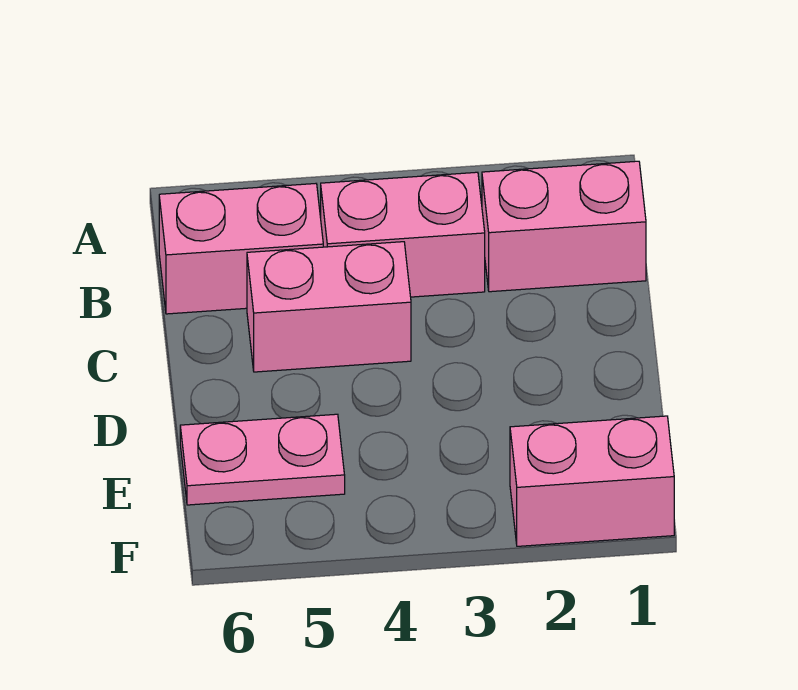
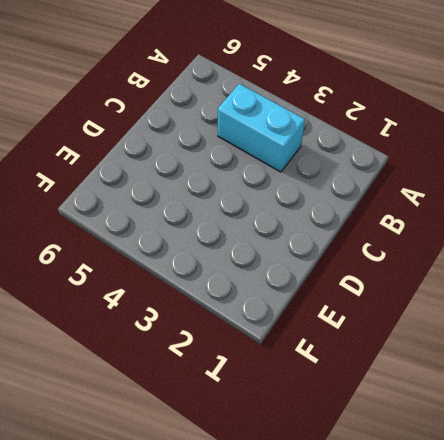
cyan brick B3:B4 level 1 -> pink brick B3:B4 level 1
none -> pink brick B1:B2 level 1
none -> pink brick B5:B6 level 1

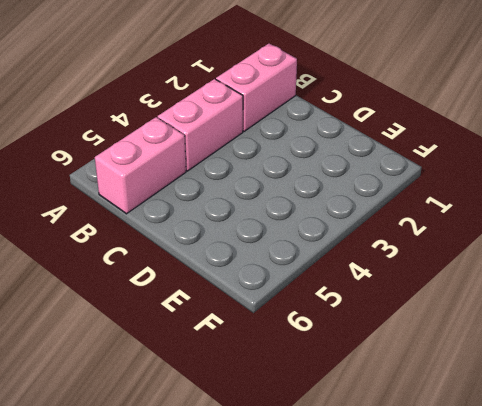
none -> pink brick C4:C5 level 1
none -> pink plate E5:E6 level 1

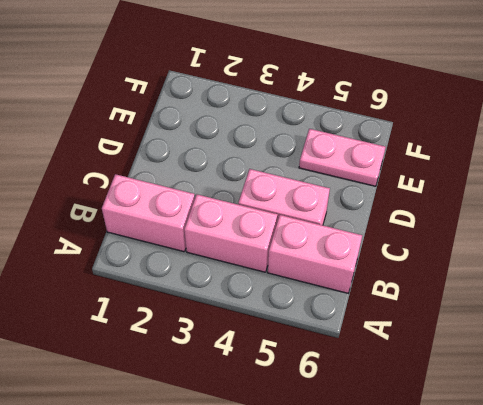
none -> pink brick F1:F2 level 1

